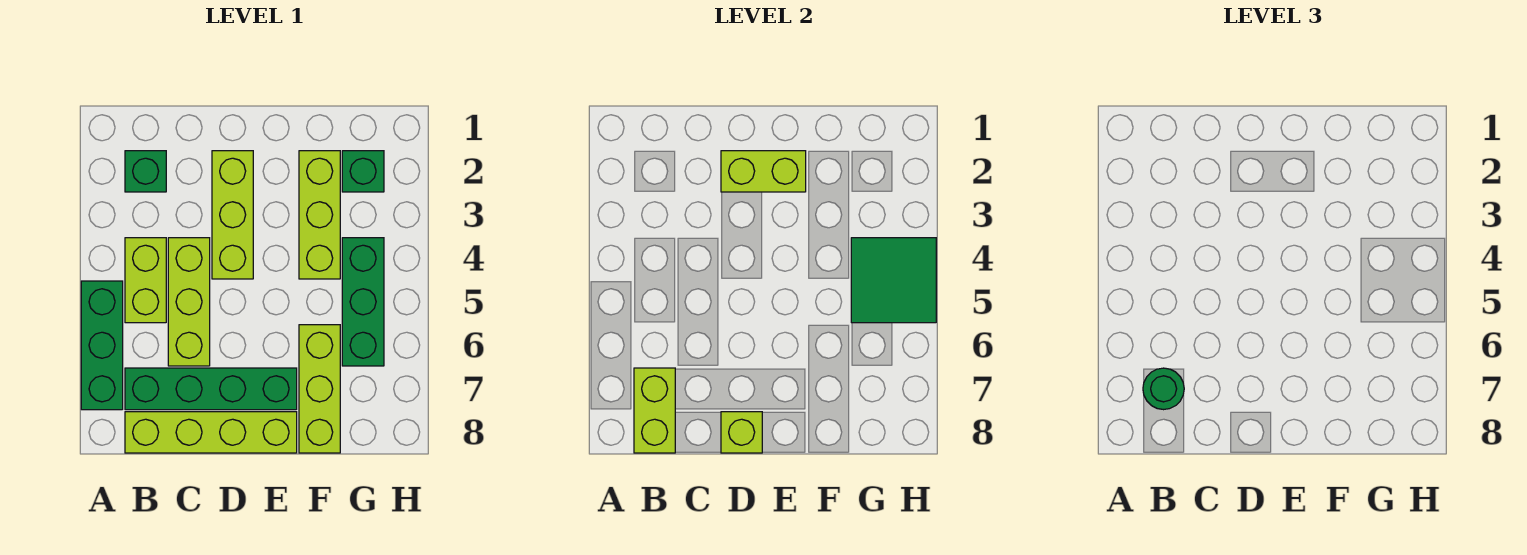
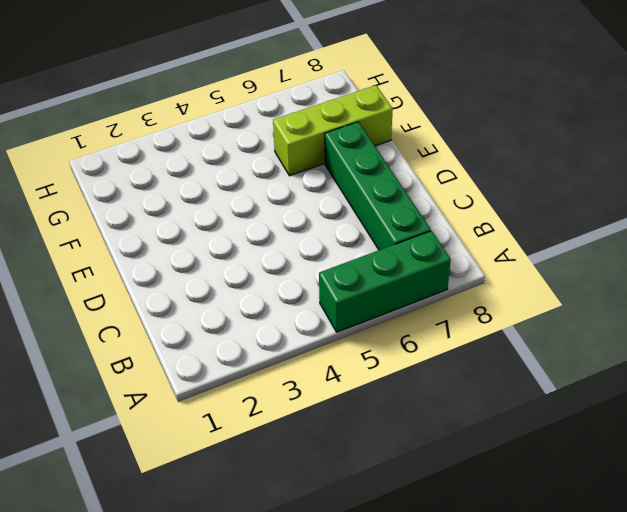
none -> green brick B2 level 1
none -> lime brick B4:B5 level 1
none -> lime brick B8:E8 level 1

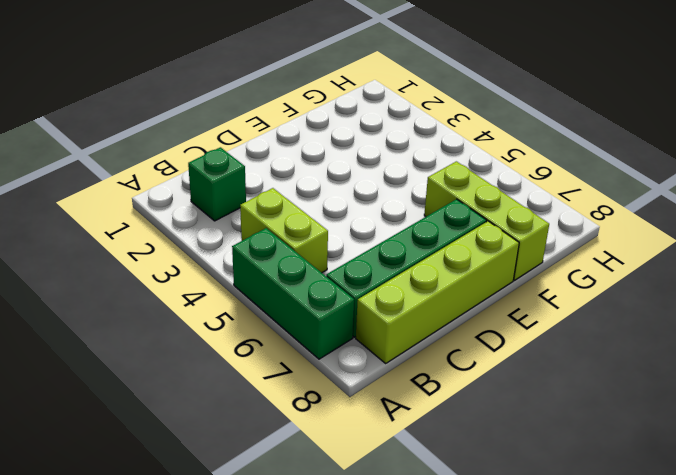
none -> lime brick C4:C6 level 1
none -> lime brick D2:D4 level 1
none -> lime brick F2:F4 level 1

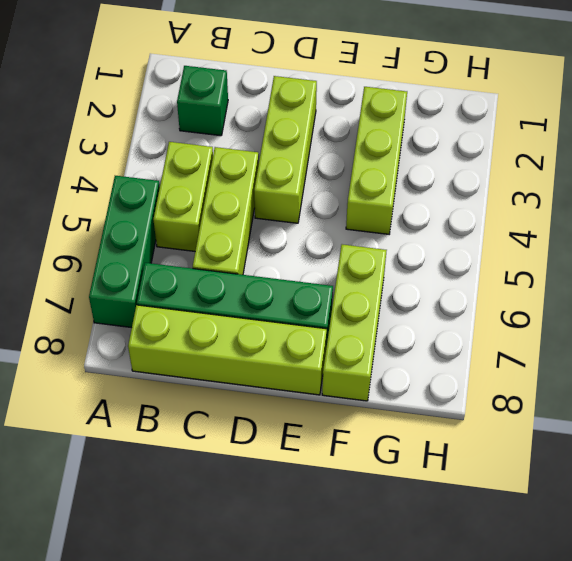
none -> green brick G2 level 1
none -> green brick G4:G6 level 1
none -> lime brick B7:B8 level 2

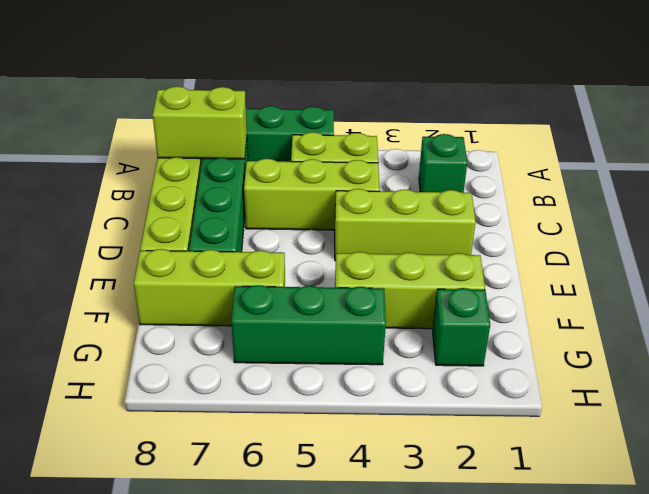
none -> lime brick D2:E2 level 2
none -> lime brick D8 level 2
none -> green tile G4:H5 level 2

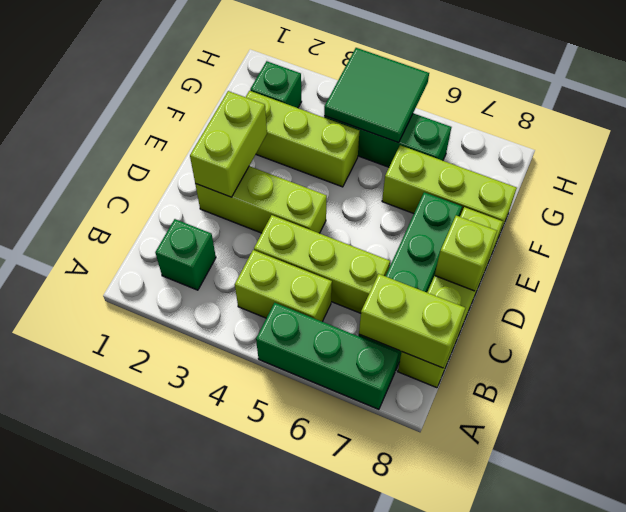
none -> green round brick B7 level 3

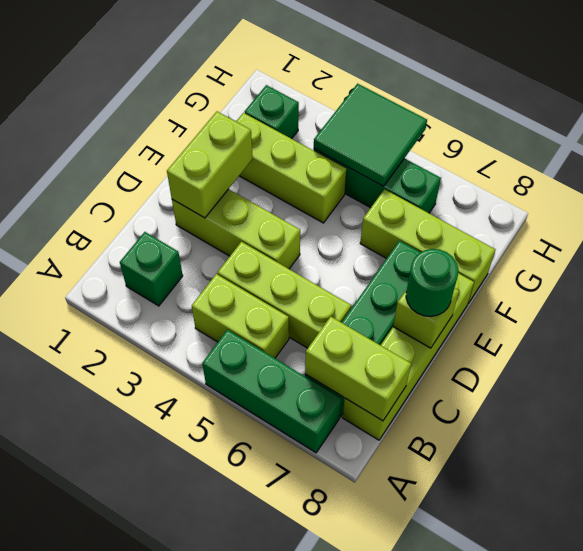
green round brick D8 level 3 -> green round brick B7 level 3

